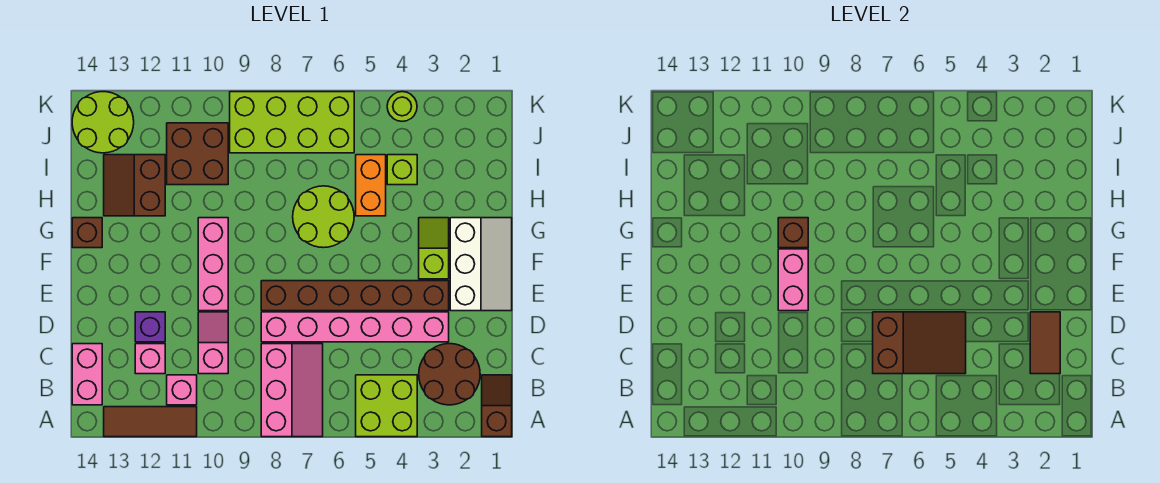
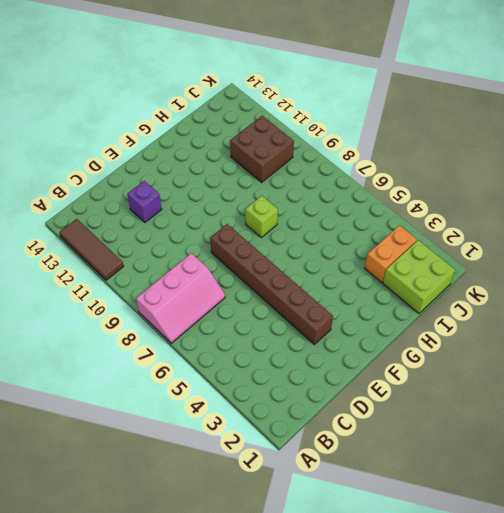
lime brick G8 level 1 -> lime brick I4 level 1
lime brick I1:J2 level 1 -> lime brick A4:B5 level 1
orange brick I3:J3 level 1 -> orange brick H5:I5 level 1
none -> brown slope A1:B1 level 1 top A
none -> brown round brick B2:C3 level 1
none -> pink brick B11 level 1

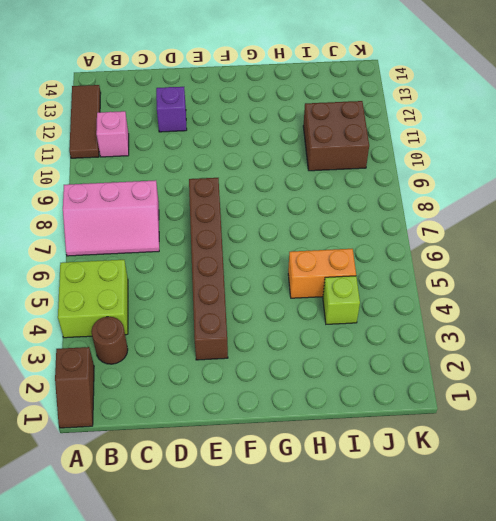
brown slope A1:A2 level 1 top 2 -> brown slope A1:B1 level 1 top A
brown round brick B3 level 1 -> brown round brick B2:C3 level 1
none -> pink brick B14:C14 level 1
none -> pink slope C10:D10 level 1 top C
none -> pink brick C12 level 1

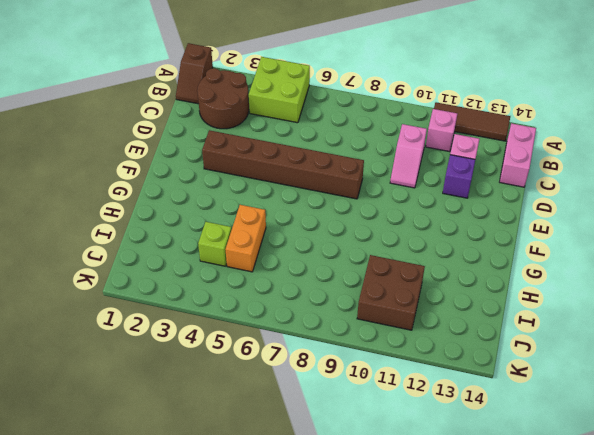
none -> pink slope A7:C8 level 1 top 8
none -> pink brick D3:D8 level 1
none -> white slope E1:G2 level 1 top 2

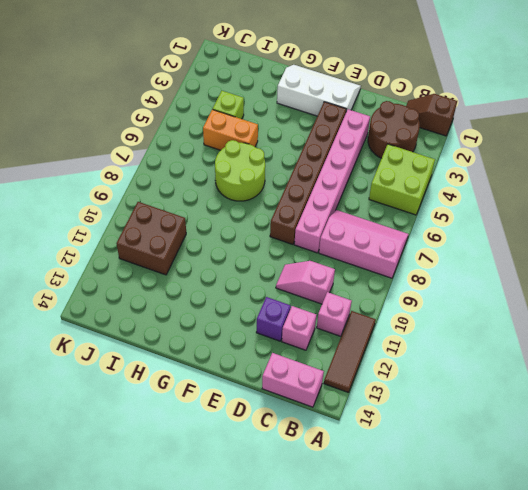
none -> pink brick E10:G10 level 1
none -> lime slope F3:G3 level 1 top F
none -> brown brick G14 level 1

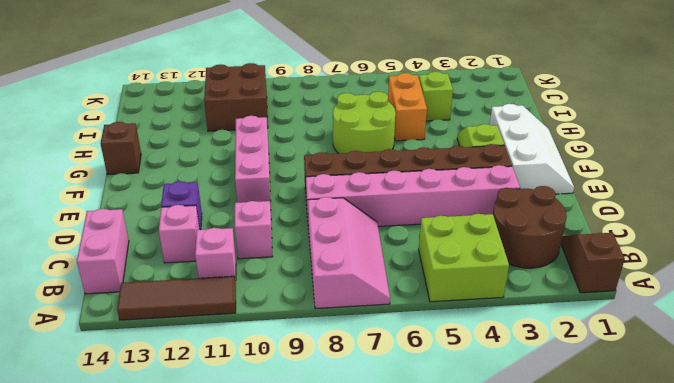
none -> brown slope H12:I13 level 1 top 12
none -> lime brick J6:K9 level 1
none -> lime round brick J13:K14 level 1

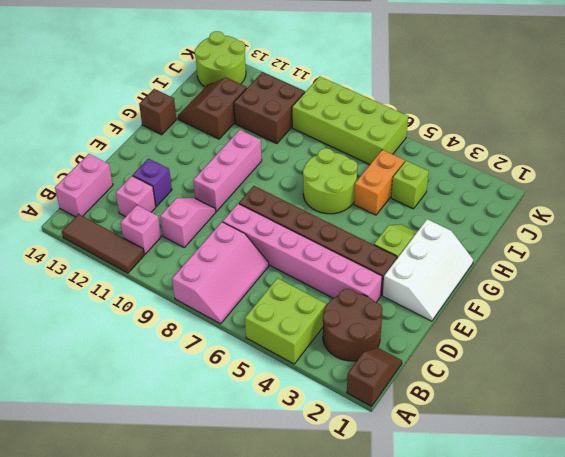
none -> lime round brick K4 level 1
none -> brown tile C2:D2 level 2
none -> brown slope C5:D7 level 2 top 7

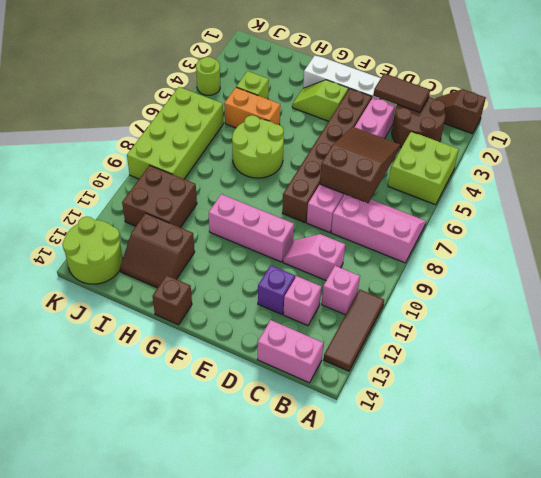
none -> pink brick E10:F10 level 2
none -> brown brick G10 level 2

